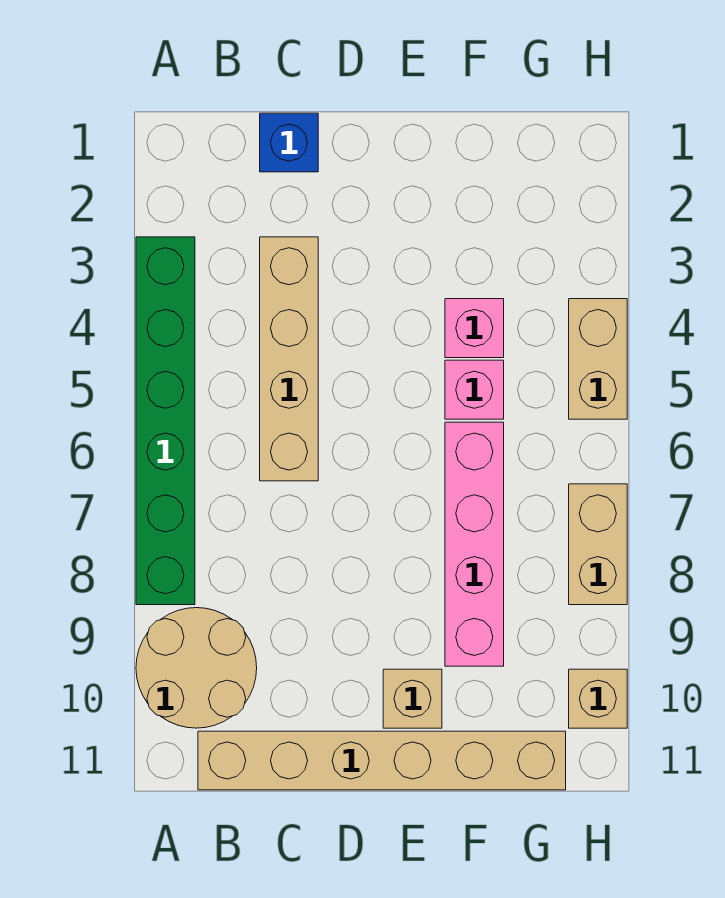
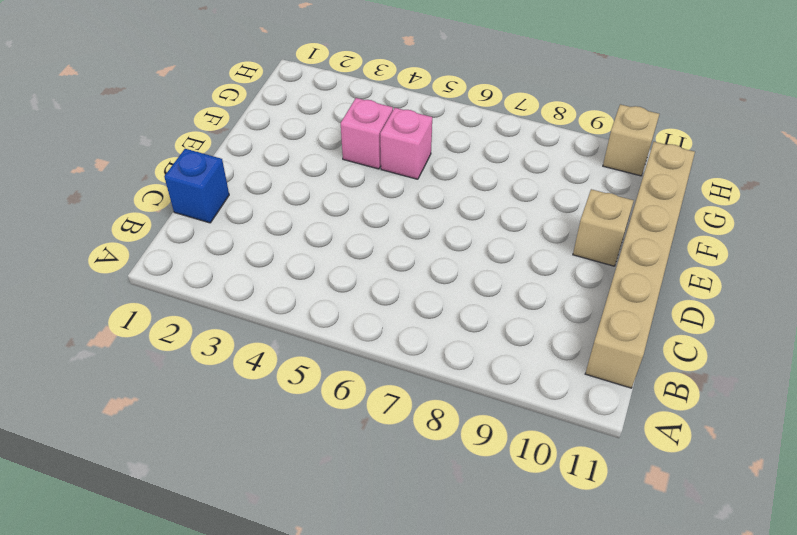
none -> green brick A3:A8 level 1
none -> tan round brick A9:B10 level 1
none -> tan brick C3:C6 level 1

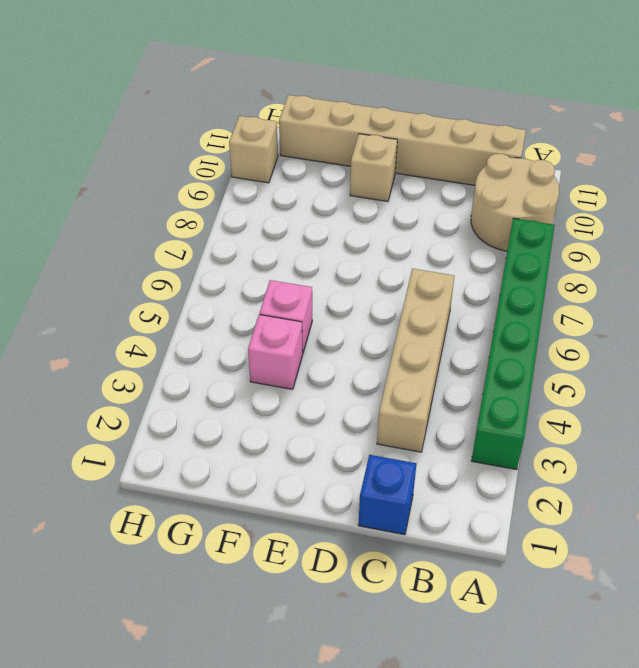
none -> pink brick F6:F9 level 1
none -> tan brick H4:H5 level 1
none -> tan brick H7:H8 level 1

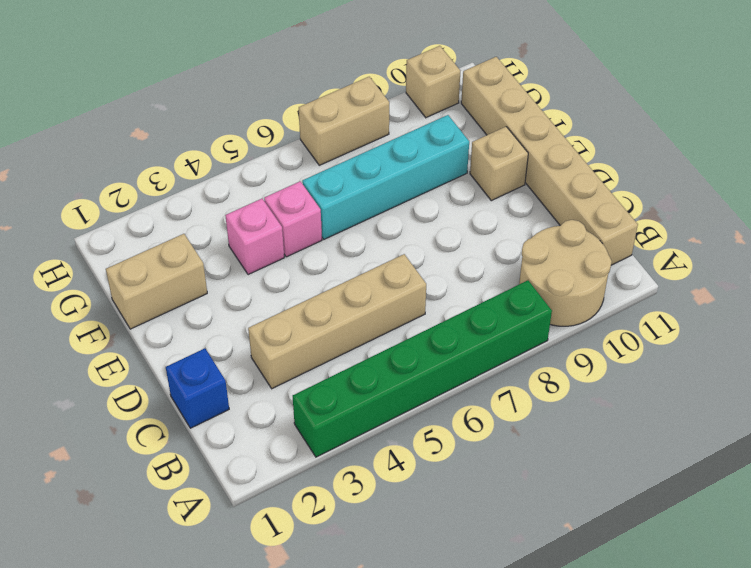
tan brick F1:F2 level 1 -> tan brick H4:H5 level 1
cyan brick F6:F9 level 1 -> pink brick F6:F9 level 1

